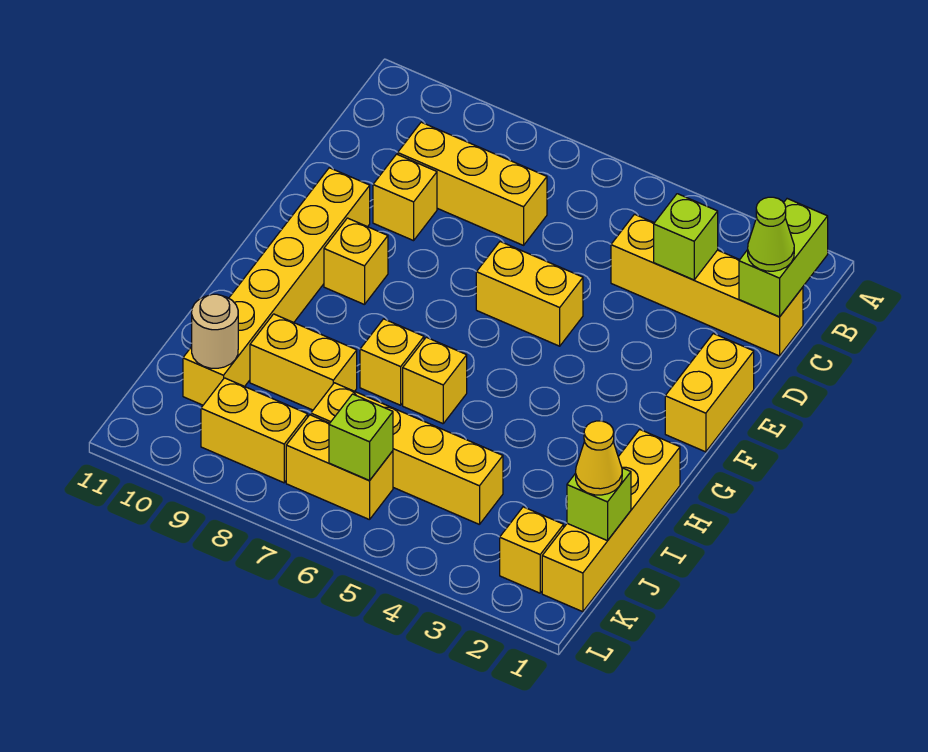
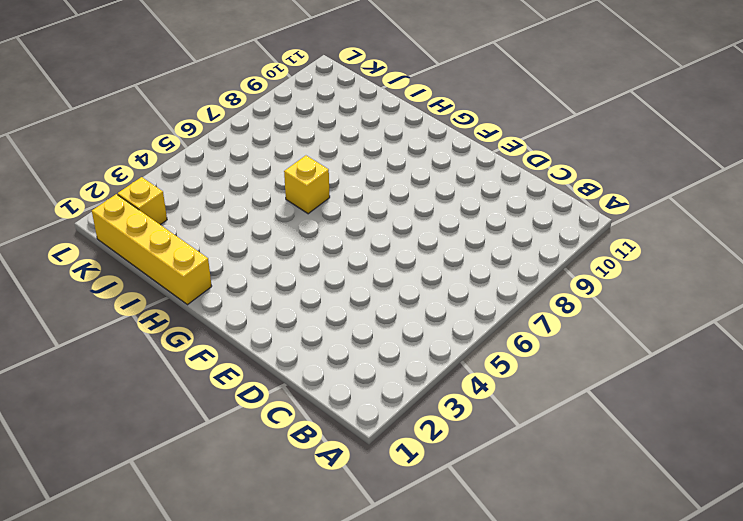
none -> yellow brick C1:C4 level 1
none -> yellow brick C7:C9 level 1
none -> yellow brick D9 level 1

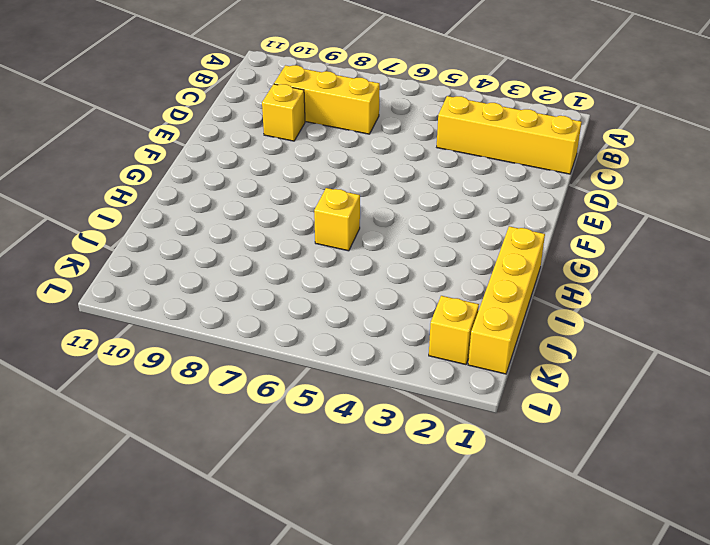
none -> yellow brick E1:F1 level 1
none -> yellow brick E5:E6 level 1
none -> yellow brick E10:J10 level 1

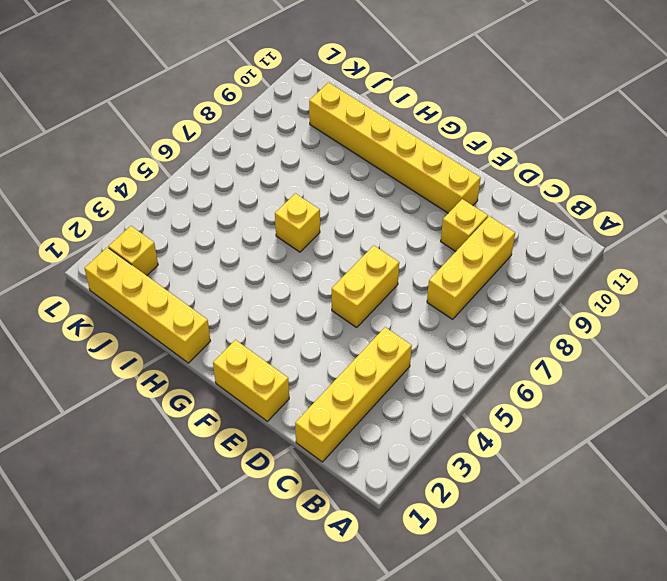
none -> yellow brick F9 level 1
none -> yellow brick H7 level 1
none -> yellow brick I8:I9 level 1

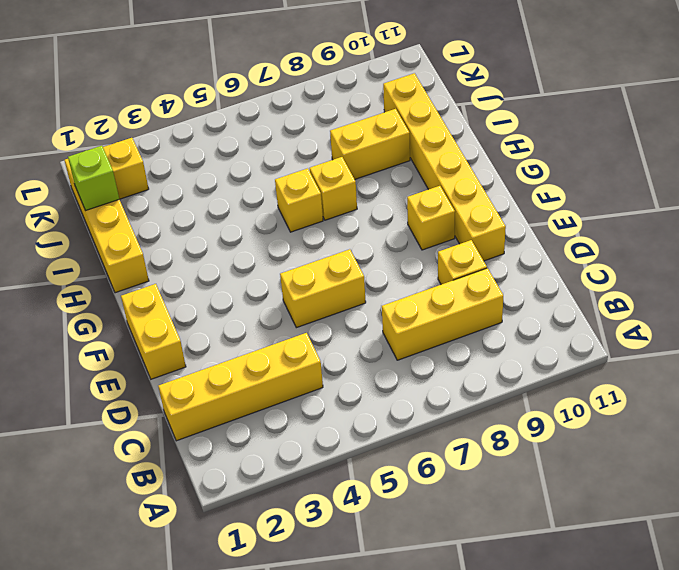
none -> yellow brick J4:J7 level 1
none -> yellow brick K6:K7 level 1
none -> yellow brick K8:K9 level 1

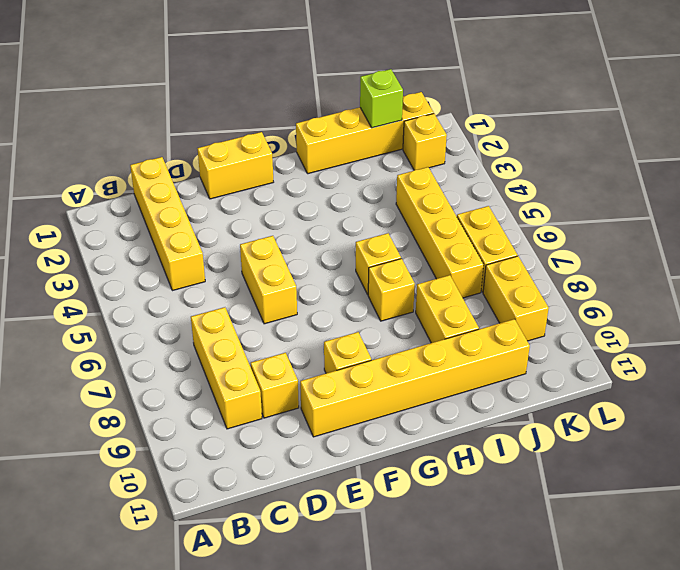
none -> lime brick B1:C1 level 2
none -> lime brick C3 level 2
none -> tan round brick J10 level 2

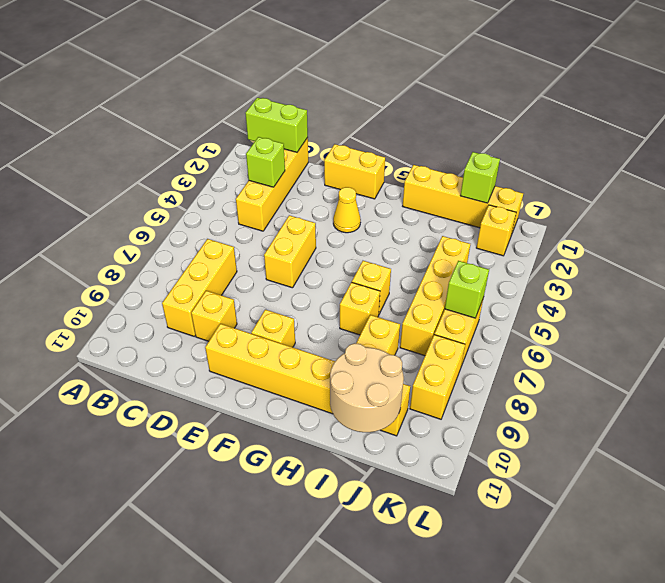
yellow cone F3 level 1 -> yellow cone J1 level 3
tan round brick I10:J11 level 2 -> tan round brick J10 level 2
none -> lime cone C1 level 3

